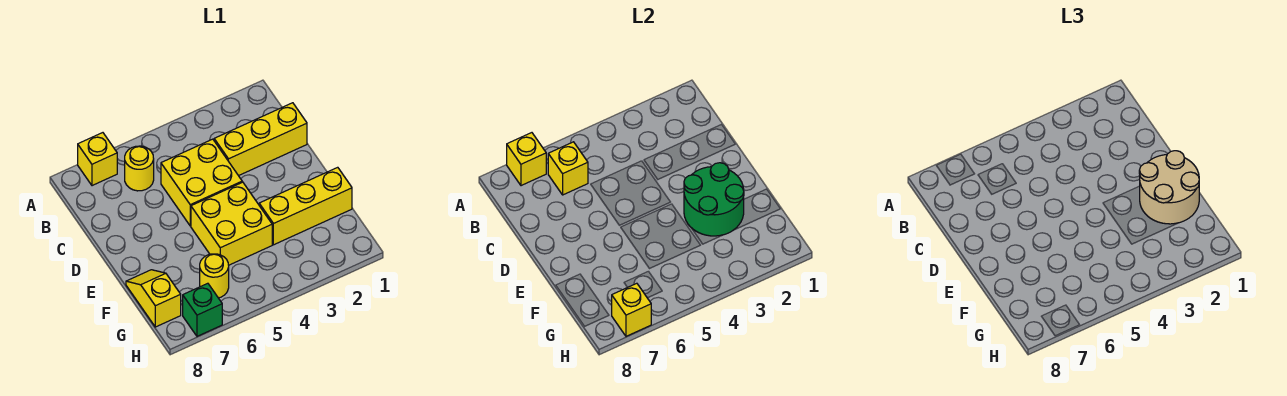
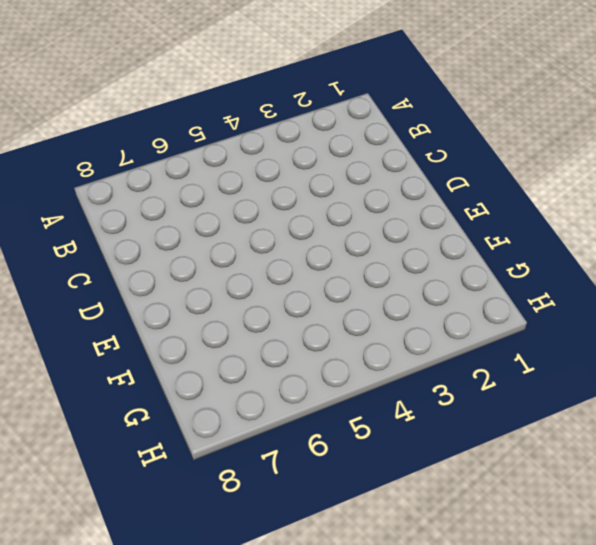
none -> yellow brick A7 level 1
none -> yellow round brick B6 level 1
none -> yellow brick C1:C3 level 1

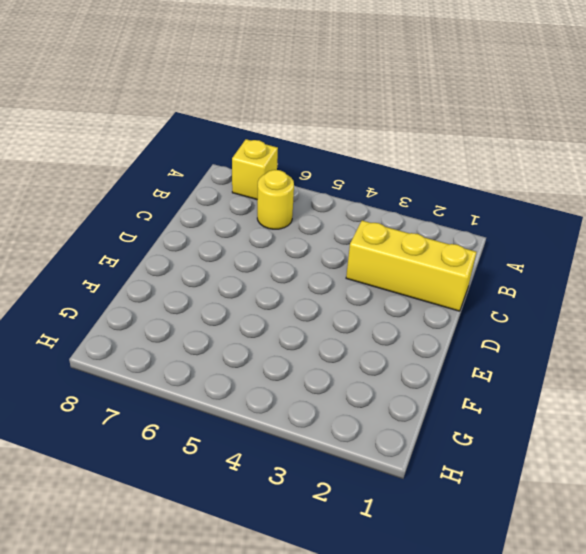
none -> yellow brick C4:D5 level 1
none -> yellow brick E4:F5 level 1
none -> yellow brick F1:F3 level 1

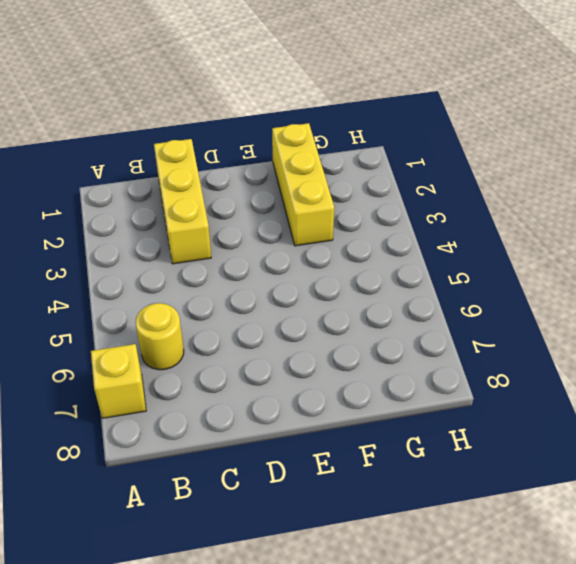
none -> yellow brick C4:D5 level 1
none -> yellow brick E4:F5 level 1
none -> yellow slope F8:G8 level 1 top G

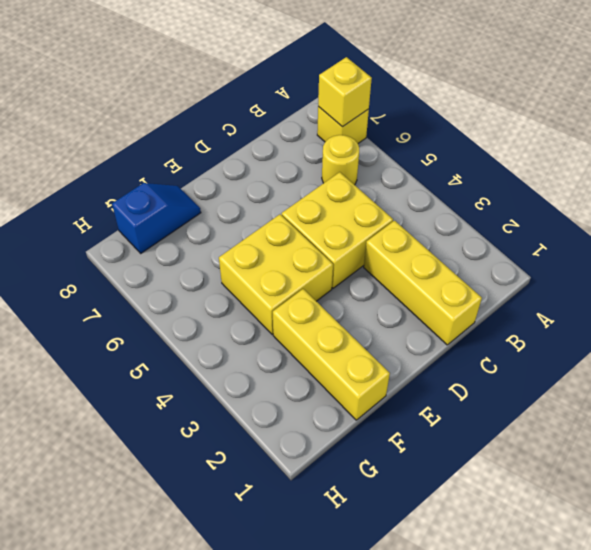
blue slope F8:G8 level 1 top G -> yellow slope F8:G8 level 1 top G
none -> yellow round brick G6 level 1
none -> green brick H7 level 1
none -> yellow brick B6 level 2

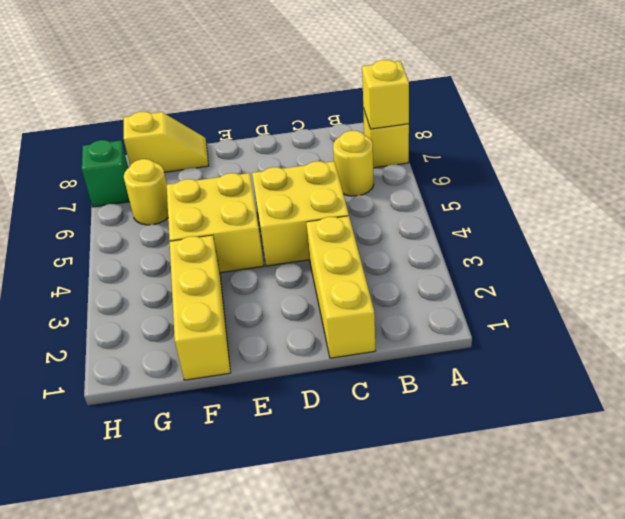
none -> yellow brick B6 level 2
none -> green round brick E2:F3 level 2
none -> yellow brick H7 level 2

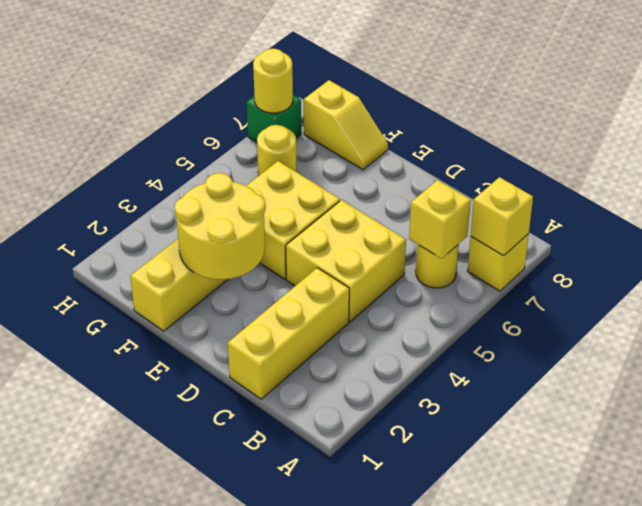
yellow round brick E2:F3 level 2 -> green round brick E2:F3 level 2
yellow round brick H7 level 2 -> yellow brick H7 level 2
none -> tan round brick E1:F2 level 3

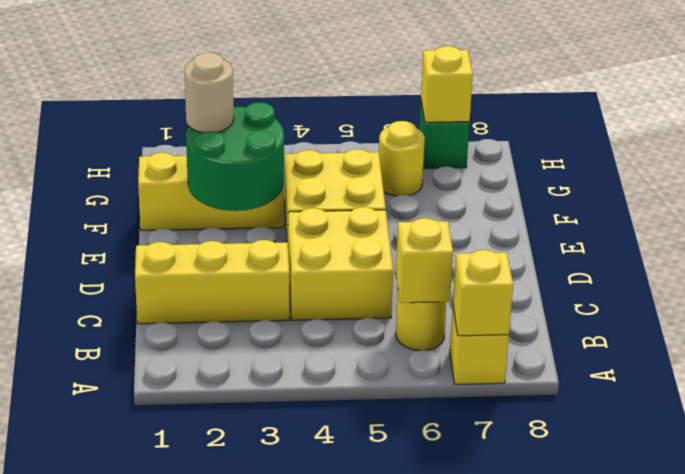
tan round brick F2 level 3 -> tan round brick E1:F2 level 3
none -> yellow slope F8:G8 level 1 top G

